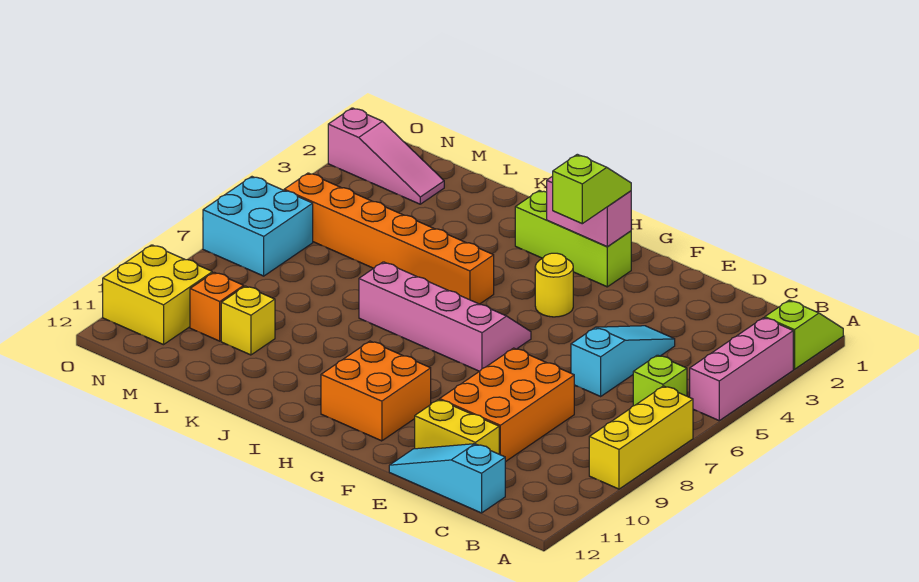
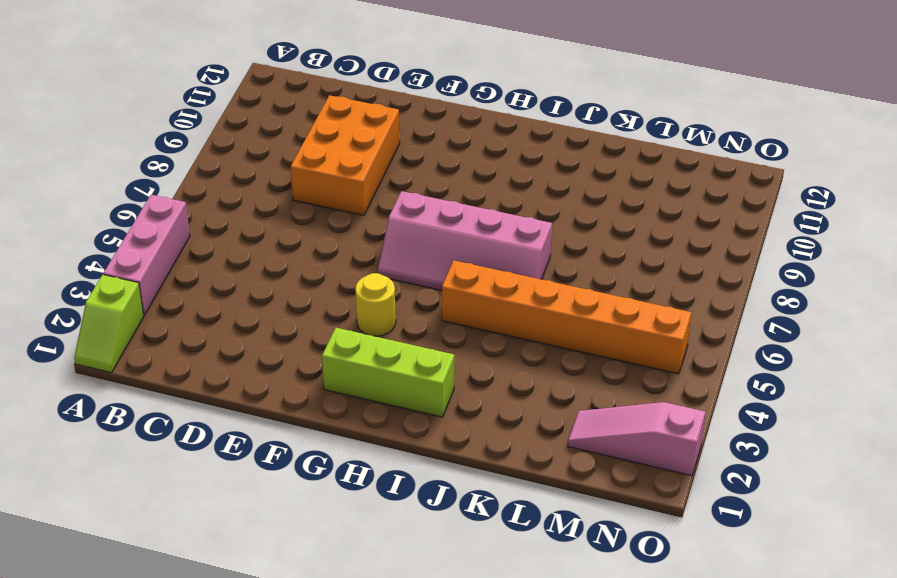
none -> yellow brick A7:A9 level 1
none -> lime brick B6 level 1
none -> cyan slope C12:E12 level 1 top C

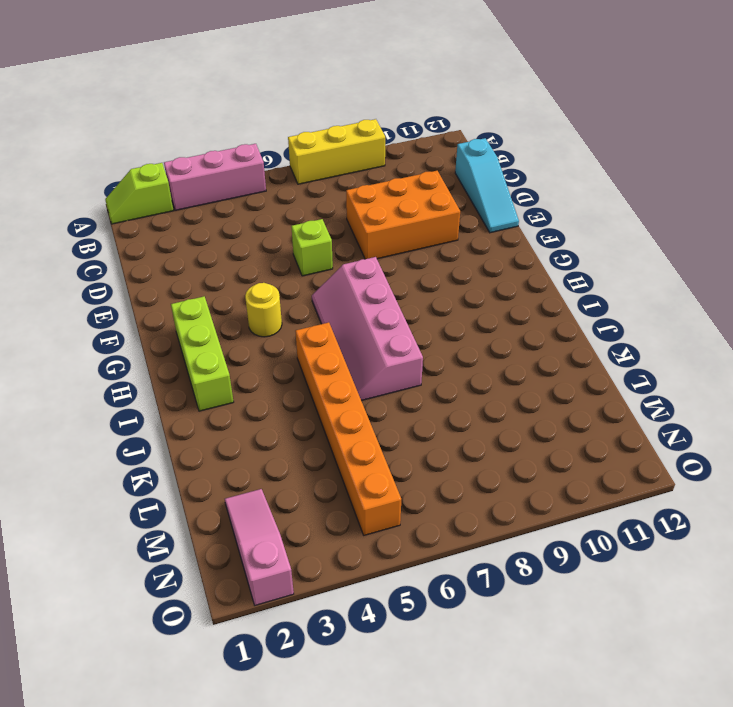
lime brick E6 level 1 -> lime brick B6 level 1
none -> cyan slope D4:D6 level 1 top 6
none -> yellow brick D11:E11 level 1
none -> orange brick G10:H11 level 1

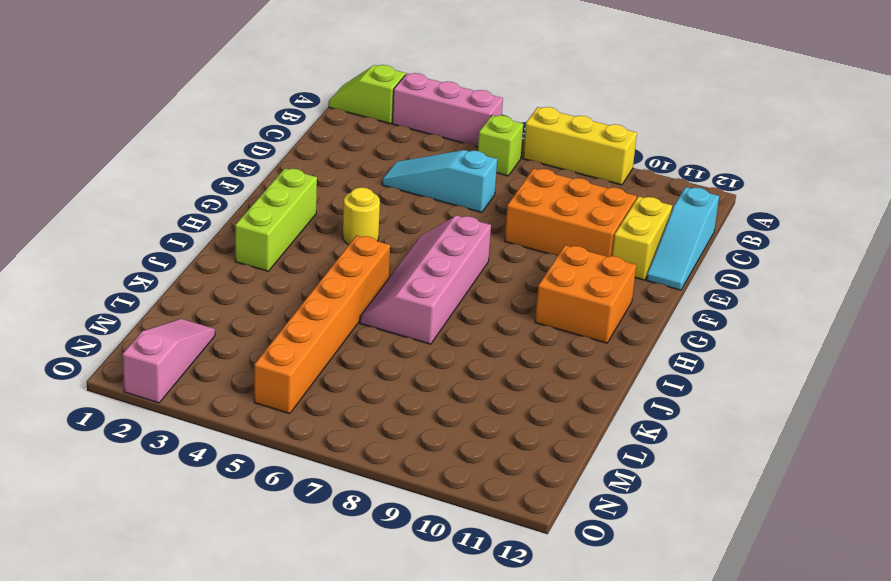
none -> yellow brick L10 level 1
none -> orange brick M10 level 1
none -> cyan brick N6:O7 level 1

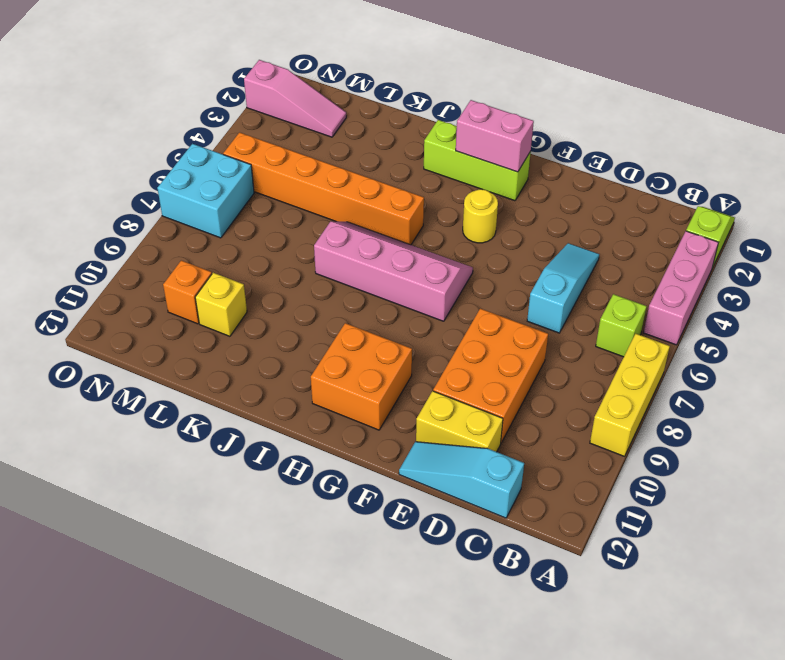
none -> yellow brick N10:O11 level 1
none -> lime slope G2:G3 level 3 top 3

